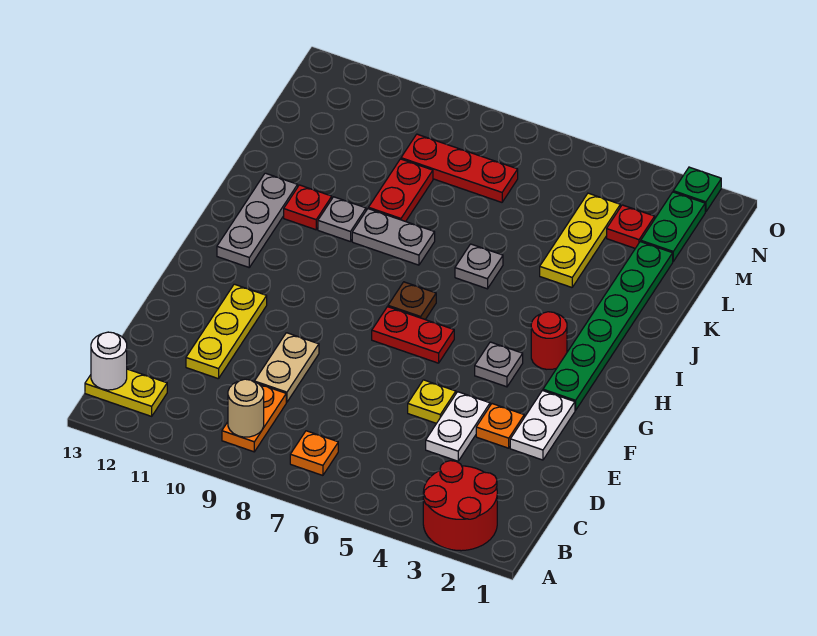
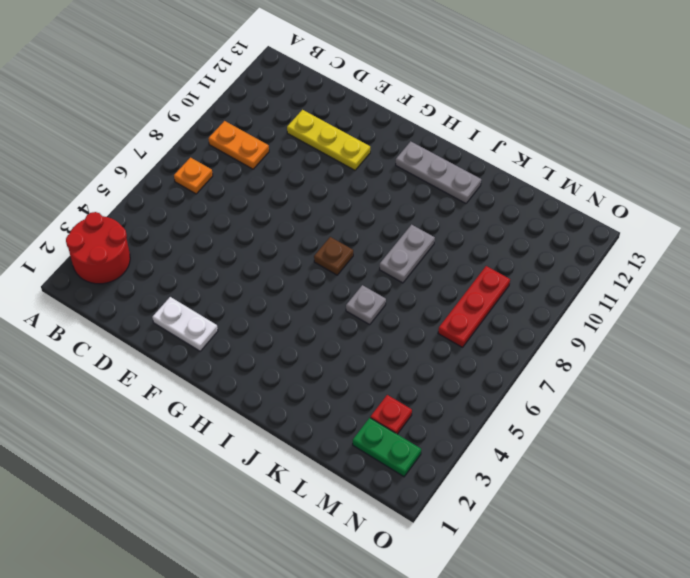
none -> yellow plate B12:B13 level 1
none -> white plate D4:E4 level 1
none -> tan plate D9:E9 level 1

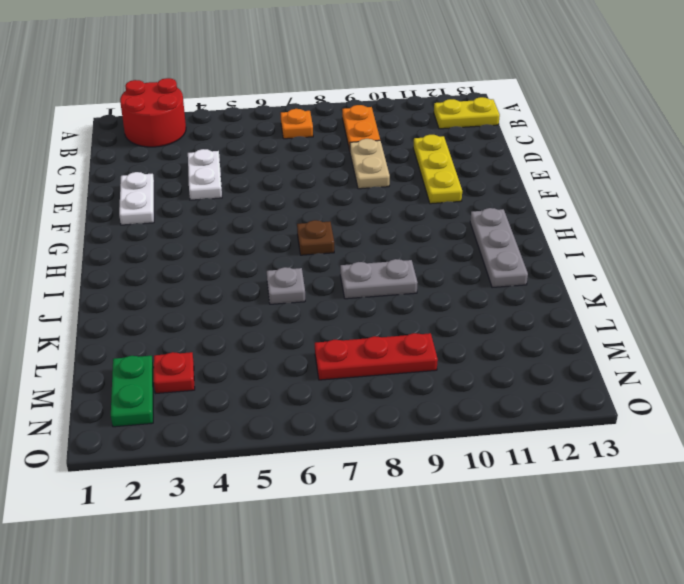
none -> orange plate E3 level 1
none -> yellow plate E5 level 1
none -> green plate G2:L2 level 1

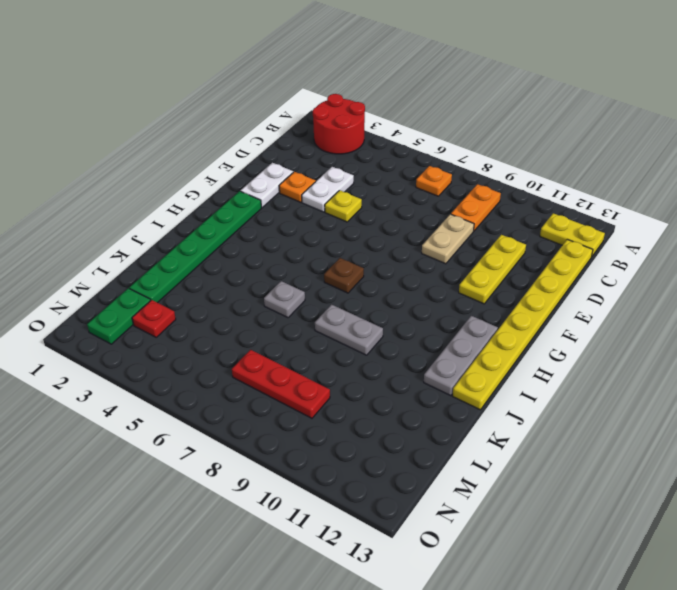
yellow plate C13:J13 level 1 -> none
none -> grey plate G4 level 1
none -> red plate G6:G7 level 1
none -> red round brick H3 level 1

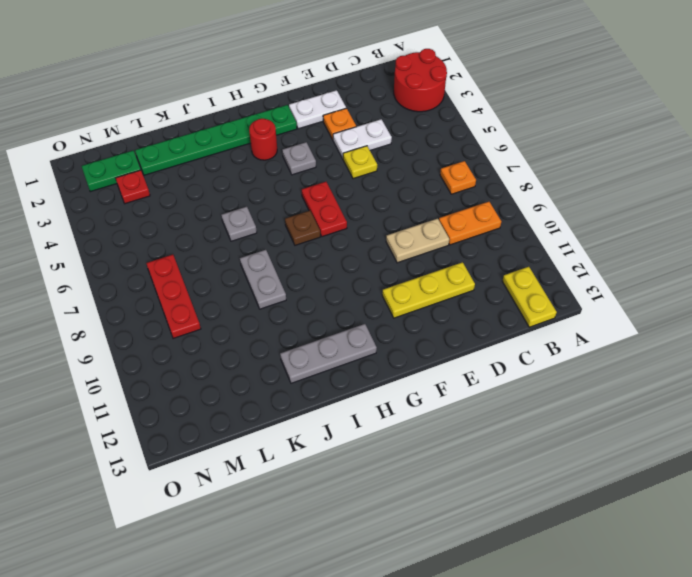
none -> grey plate J10 level 1
none -> red plate J11 level 1
none -> yellow plate K4:M4 level 1

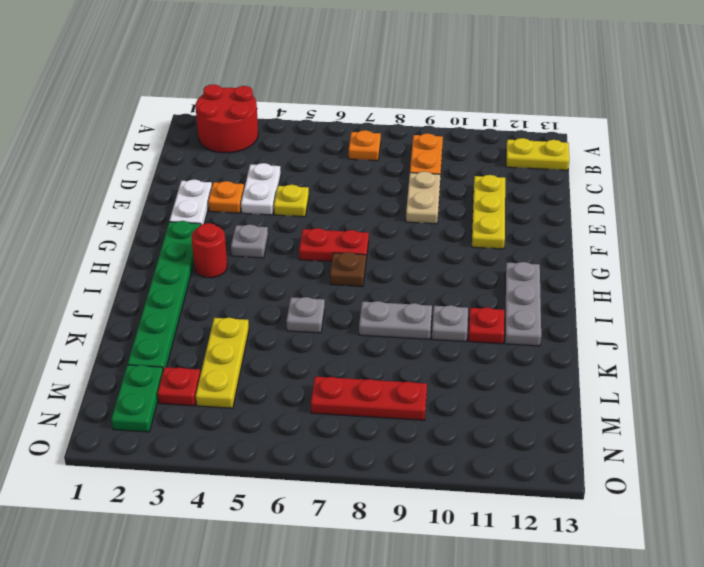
none -> red plate K9:L9 level 1
none -> green plate O2 level 1
none -> tan round brick B9 level 2

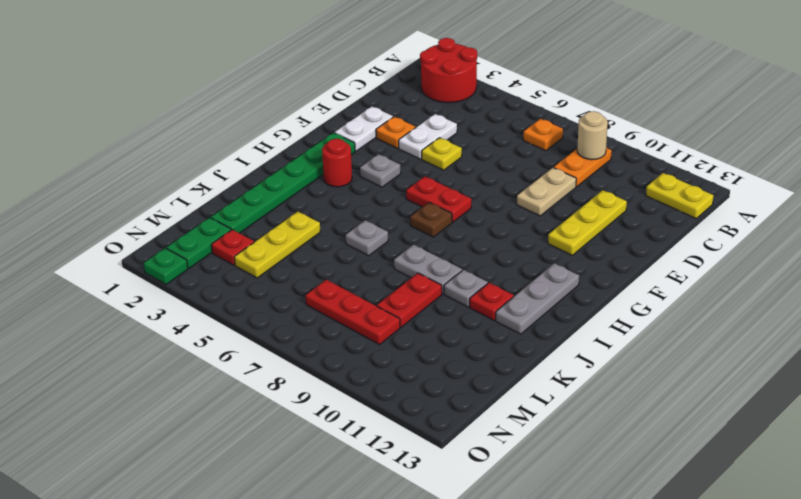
none -> white round brick B13 level 2

